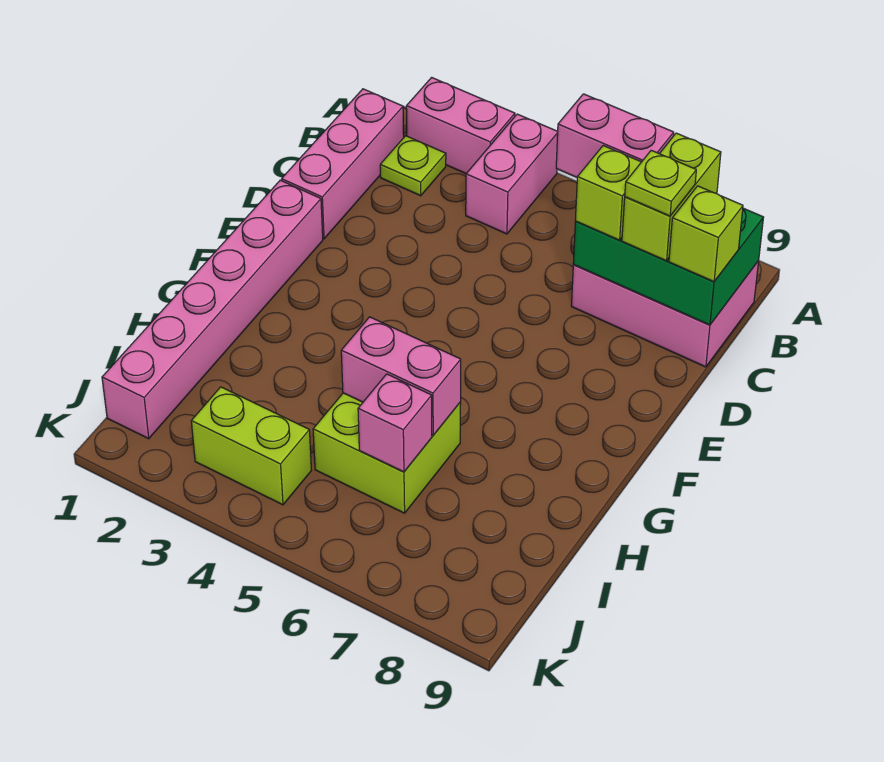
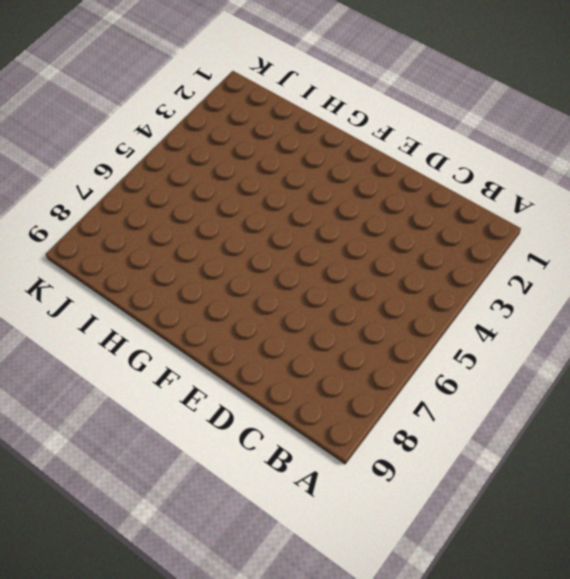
none -> pink brick A2:A3 level 1
none -> pink brick A4:B4 level 1
none -> pink brick B1:D1 level 1

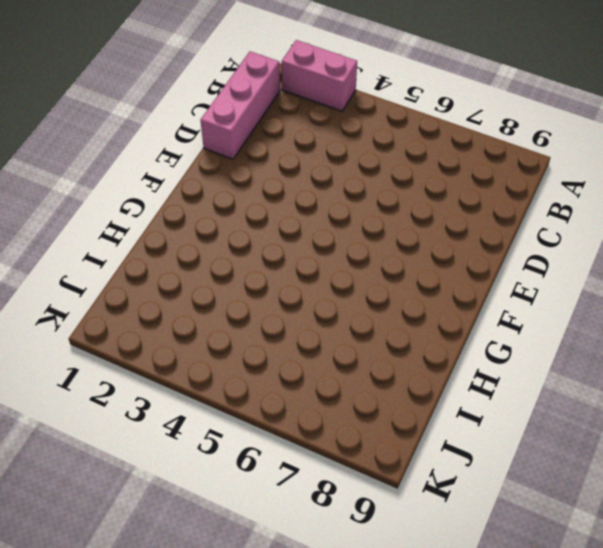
none -> pink brick A4:B4 level 1
none -> lime plate B2 level 1
none -> pink brick B7:C9 level 1

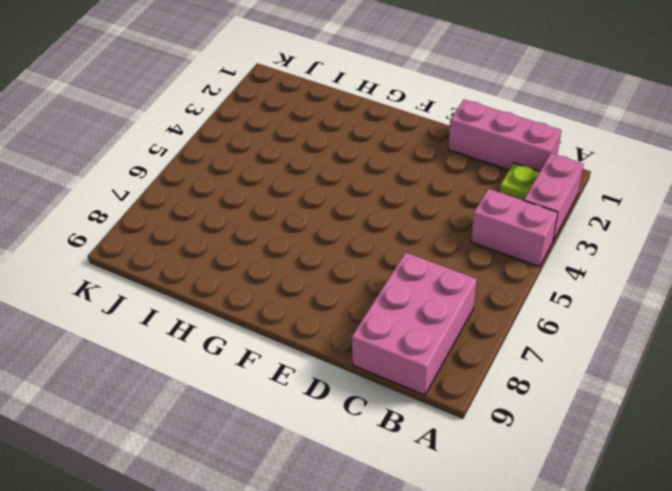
none -> pink brick E1:J1 level 1
none -> lime brick H5:I6 level 1
none -> lime brick J3:J4 level 1

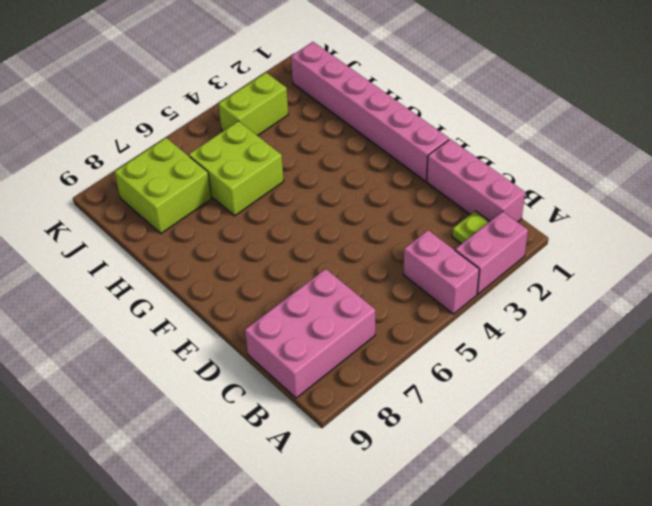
lime brick I7:J8 level 1 -> none
none -> green brick B7:C9 level 2
none -> pink brick H5:H6 level 2
none -> pink brick I6 level 2

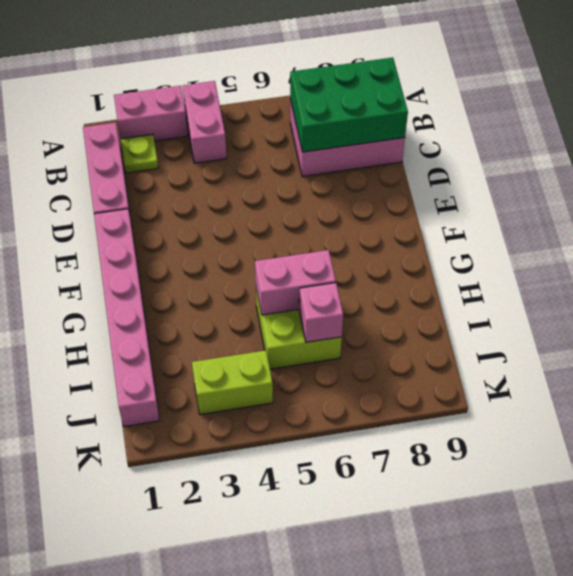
none -> pink brick B6:B7 level 3
none -> lime brick B8:C8 level 3
none -> lime brick C7 level 3

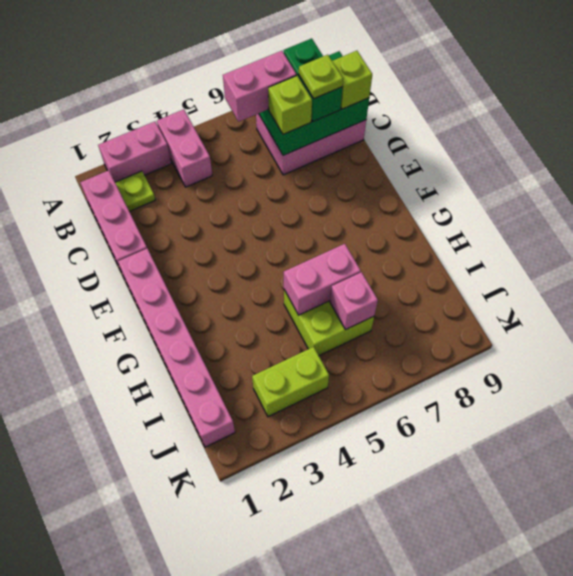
green brick B8:C8 level 3 -> lime brick B8:C8 level 3

